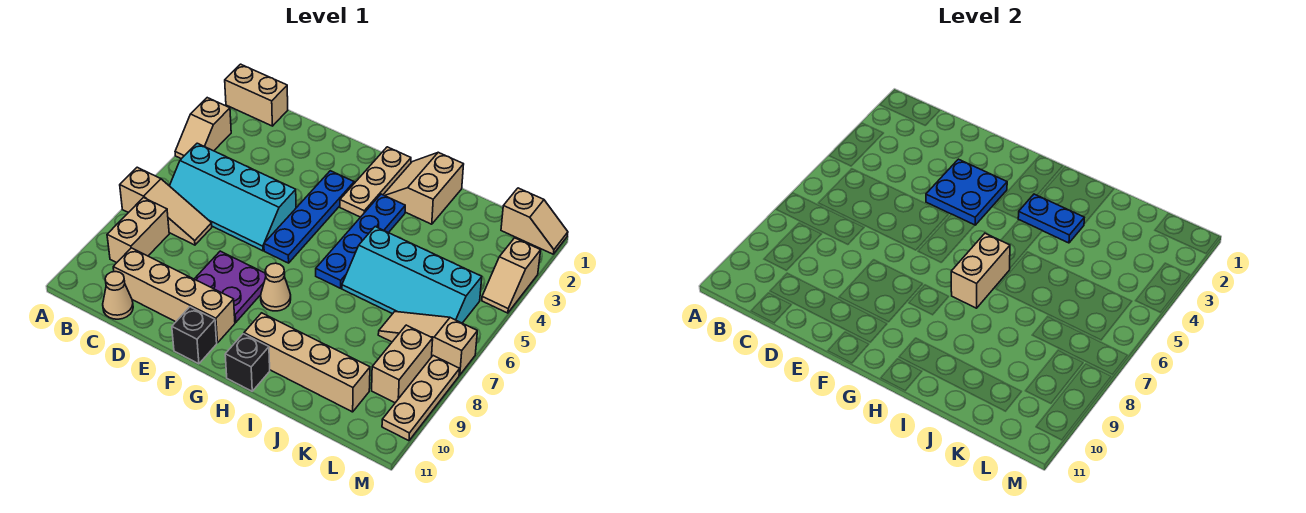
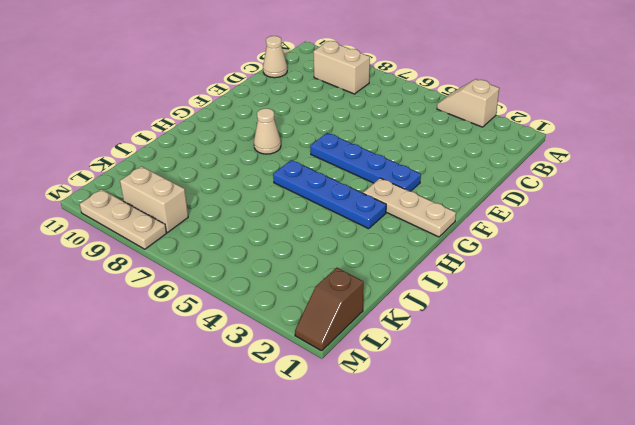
brown slope L1:M1 level 1 top L -> tan slope L1:M1 level 1 top L
none -> tan brick A1:B1 level 1
none -> tan slope A7:C7 level 1 top A
none -> cyan slope B5:E6 level 1 top 5

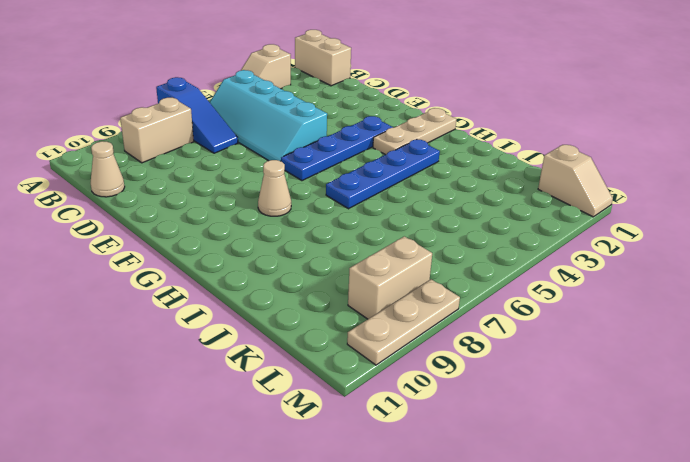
blue slope A7:C7 level 1 top A -> tan slope A7:C7 level 1 top A
none -> tan brick C10:F10 level 1
none -> purple plate E8:F9 level 1
none -> black brick F11 level 1

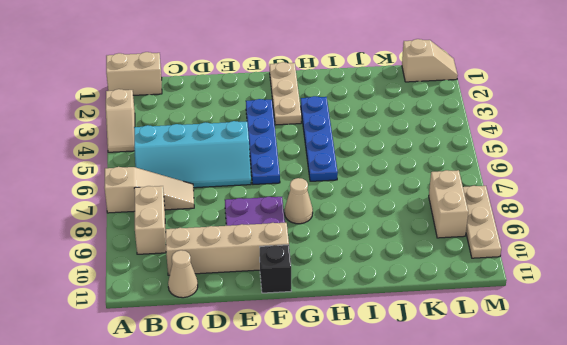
none -> tan slope H1:I2 level 1 top I
none -> tan brick H10:K10 level 1
none -> black brick H11 level 1

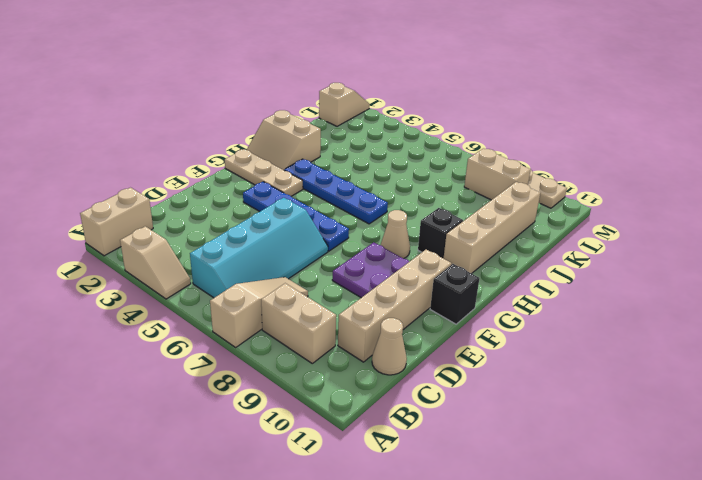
black brick H9 level 1 -> black brick H11 level 1
none -> cyan slope I5:L6 level 1 top 5
none -> tan slope K7:M7 level 1 top M
none -> tan slope M3:M4 level 1 top 3

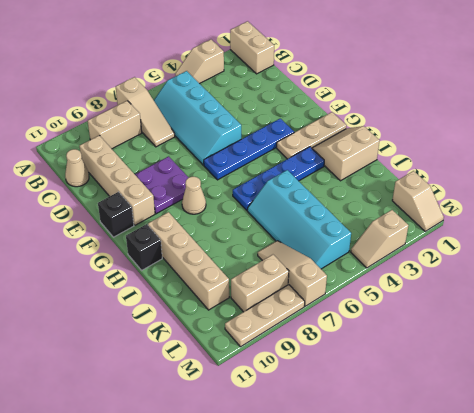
none -> blue plate E3:F4 level 2
none -> blue plate H3:I3 level 2
none -> tan brick H6:H7 level 2

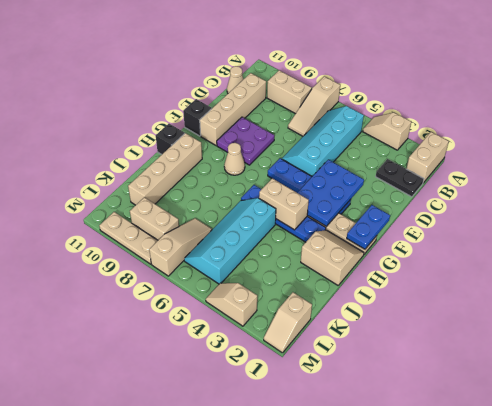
black plate C1:C2 level 1 -> none
blue plate E3:G4 level 2 -> blue plate E3:F4 level 2
blue plate F1:G1 level 2 -> blue plate H3:I3 level 2
tan brick H4:H5 level 2 -> tan brick H6:H7 level 2

